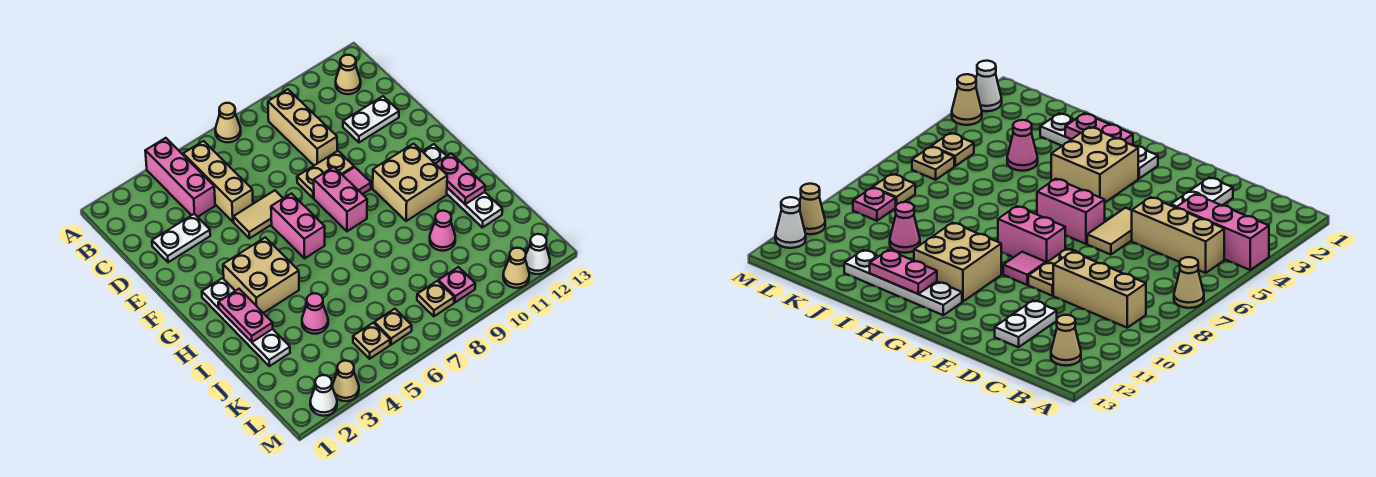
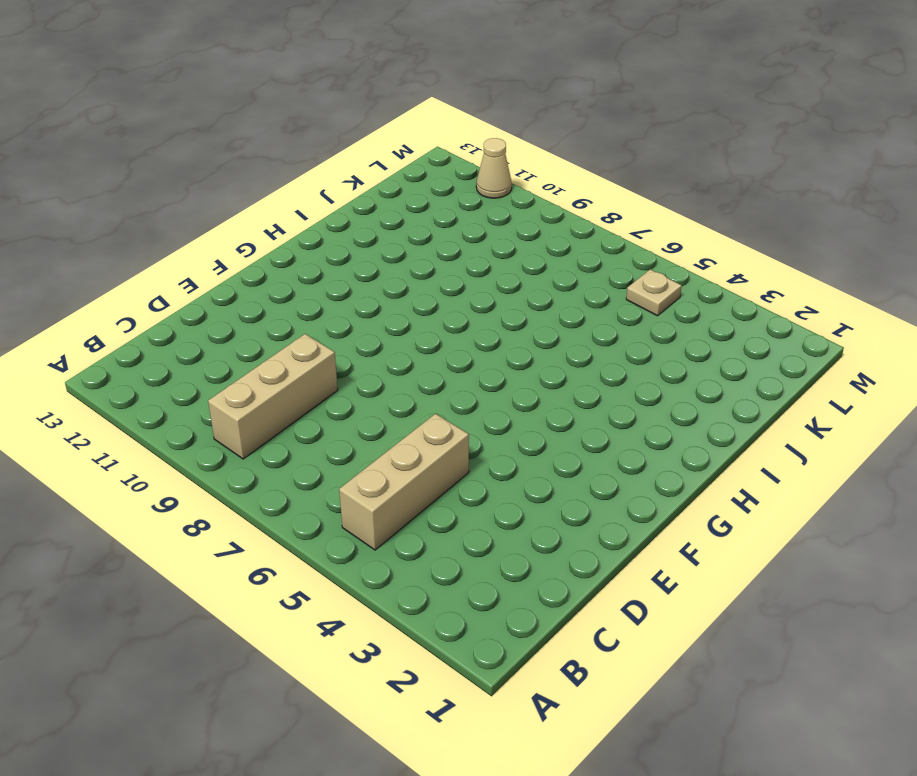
none -> pink brick A4:C4 level 1
none -> tan cone A7 level 1
none -> tan cone B12 level 1

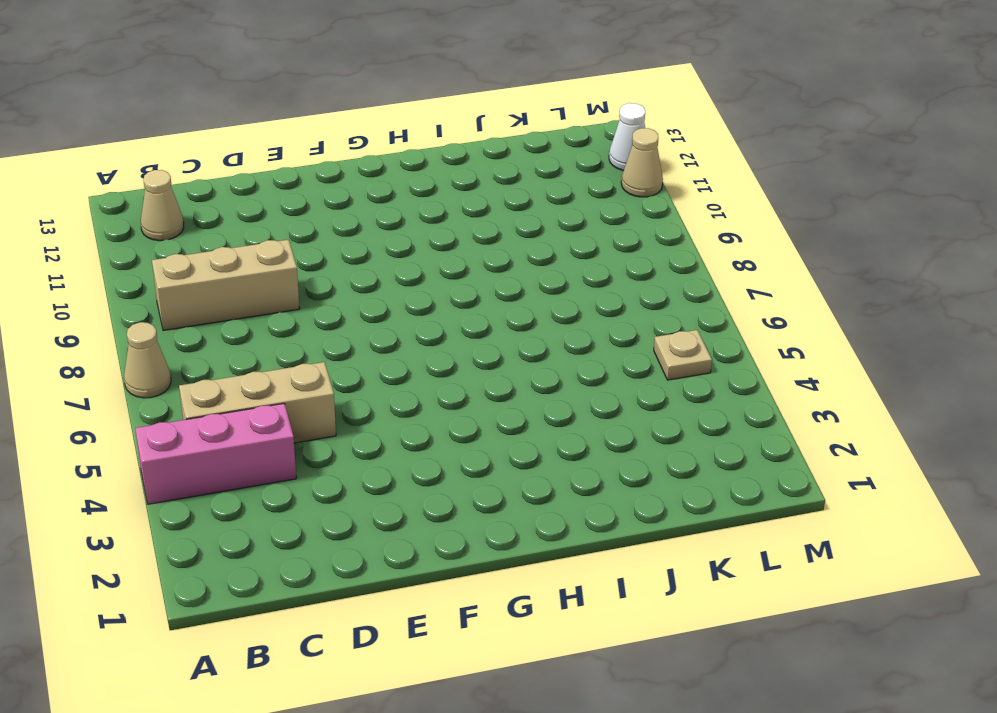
none -> white plate D2:D3 level 1
none -> white plate D11:D12 level 1
none -> tan tile E5:E6 level 1

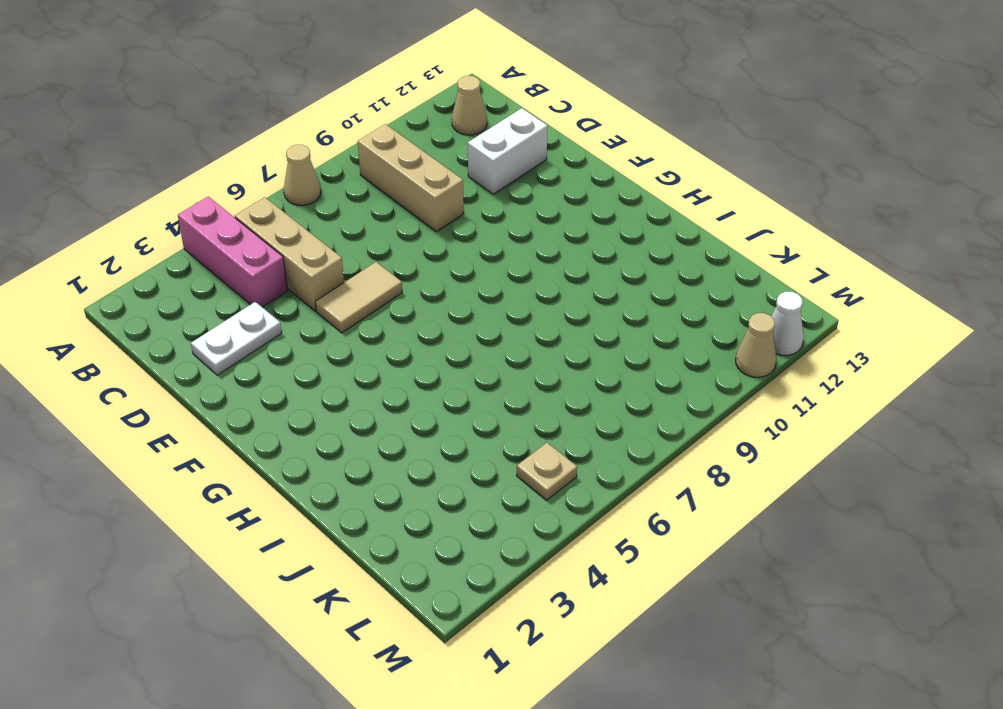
white brick D11:D12 level 1 -> white plate D11:D12 level 1
none -> tan plate E8:E9 level 1
none -> pink brick F6:G6 level 1
none -> pink brick F8:G8 level 1

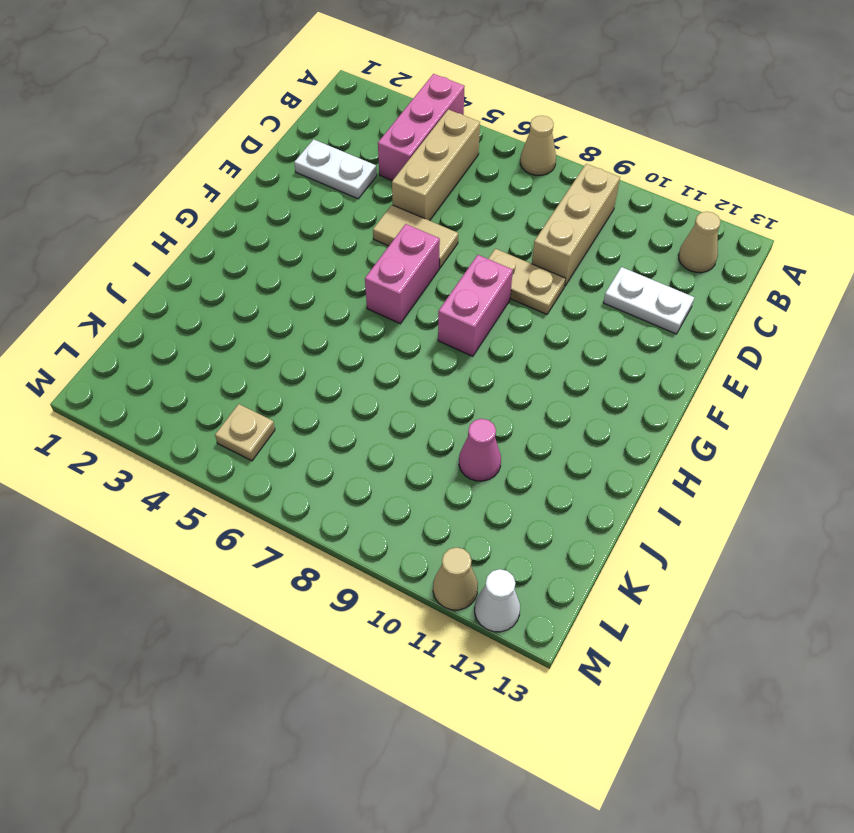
none -> pink tile F9 level 1
none -> white plate G2:J2 level 1
none -> tan brick G3:H4 level 1

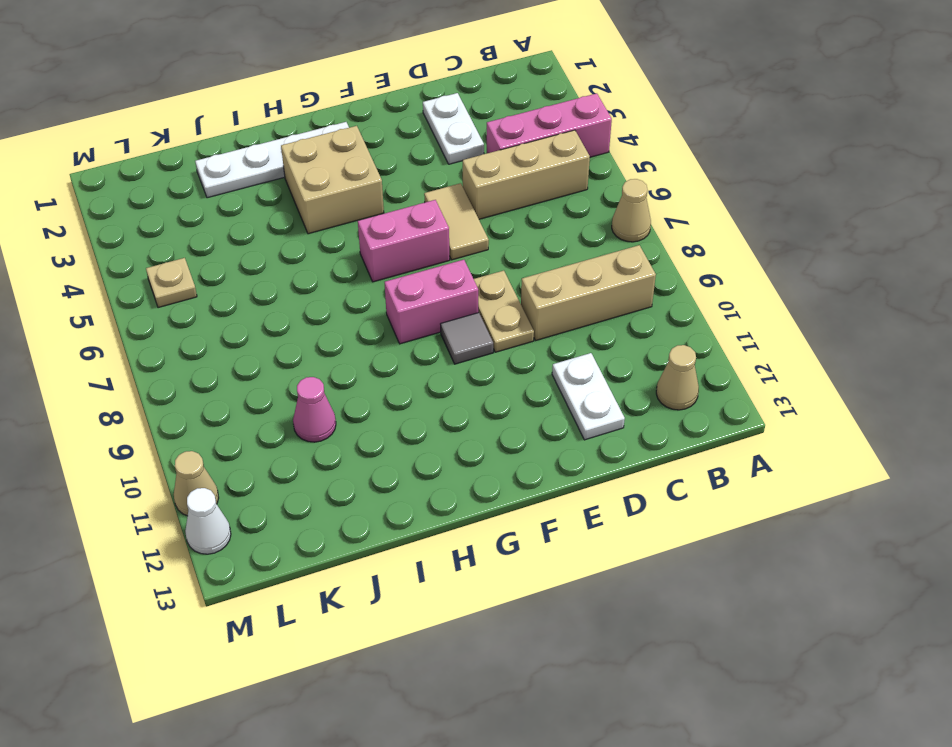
grey tile F9 level 1 -> pink tile F9 level 1
none -> tan brick G10:H11 level 1
none -> white plate G12:J12 level 1
none -> pink cone J4 level 1

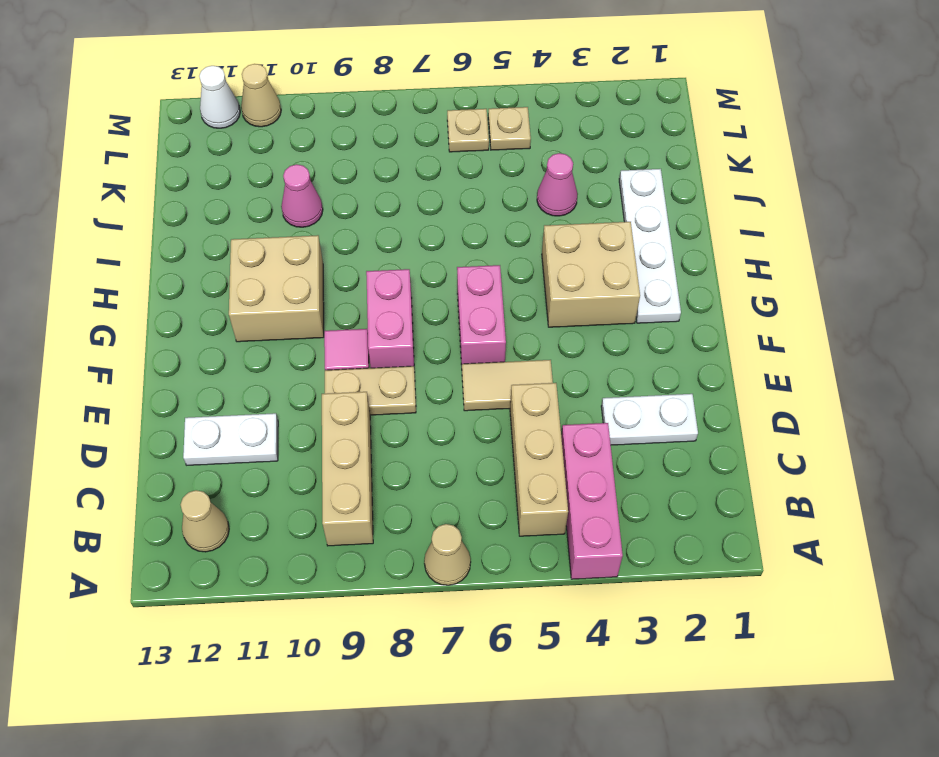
none -> white plate G12:J12 level 1
none -> tan plate L8 level 1
none -> pink plate L9 level 1

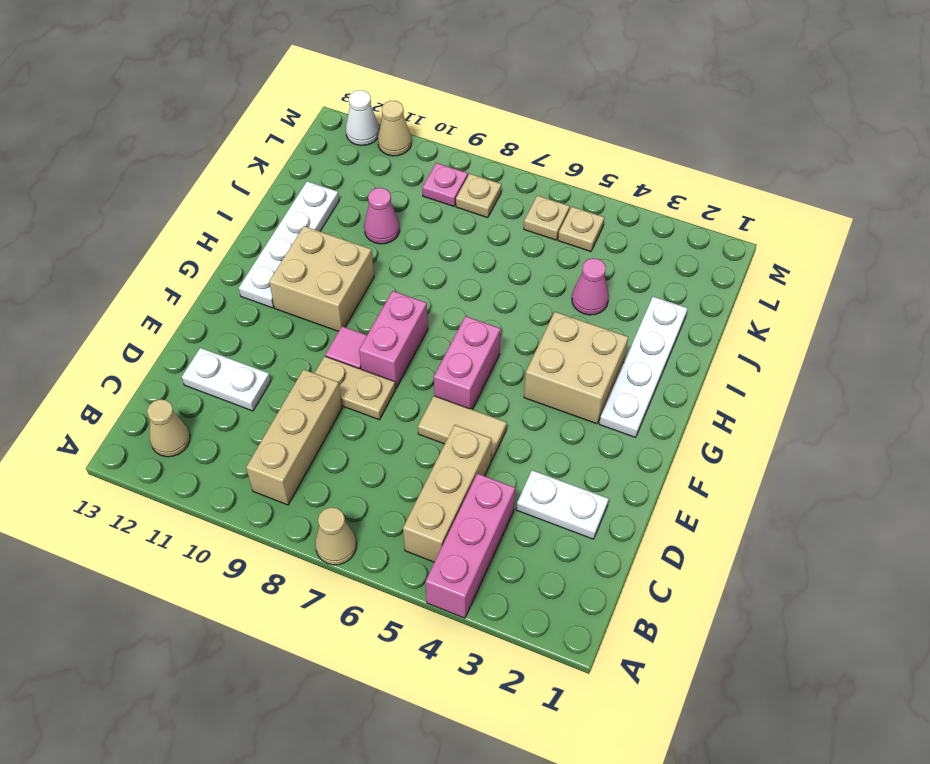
none -> white cone M2 level 1
none -> tan cone M3 level 1
none -> pink plate H2:I2 level 2

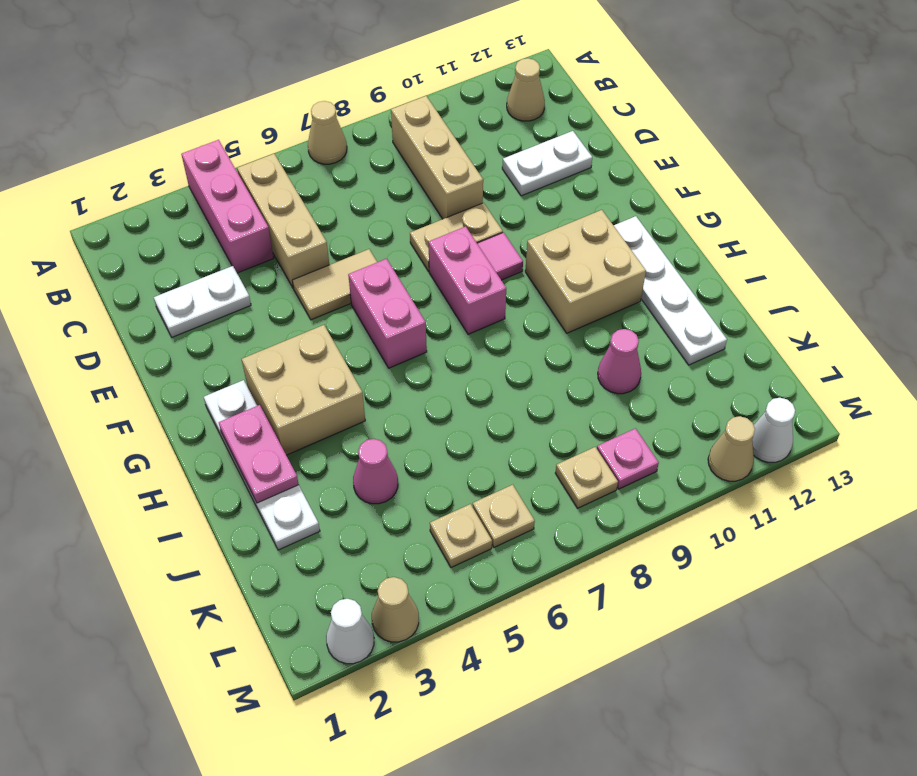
none -> pink plate H12:I12 level 2

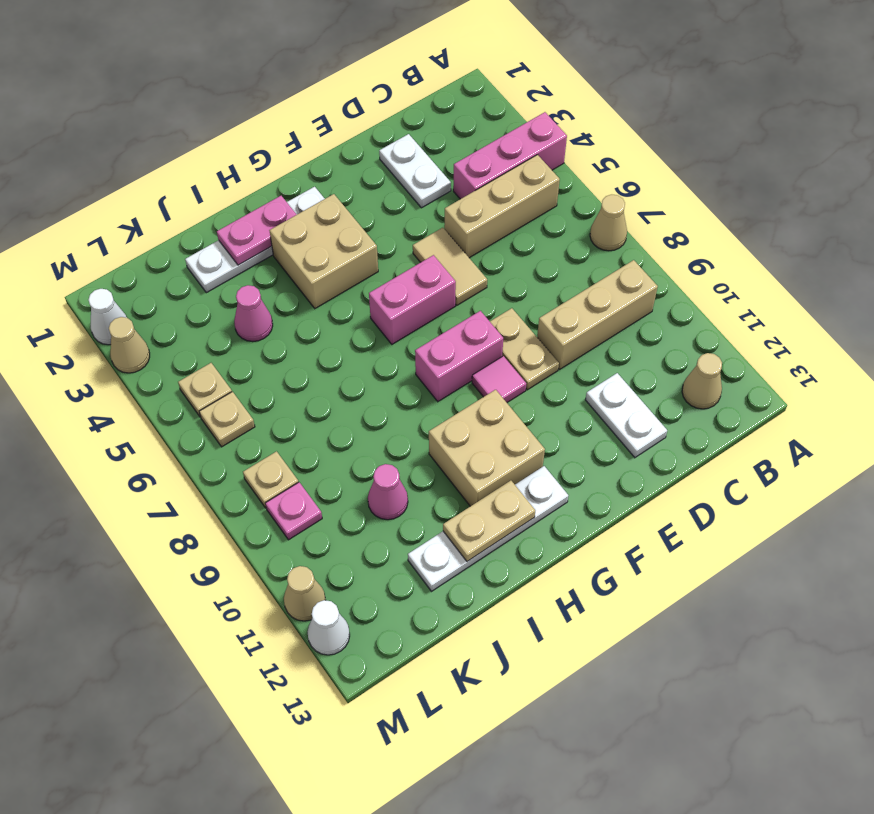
tan plate H12:I12 level 2 -> pink plate H12:I12 level 2

